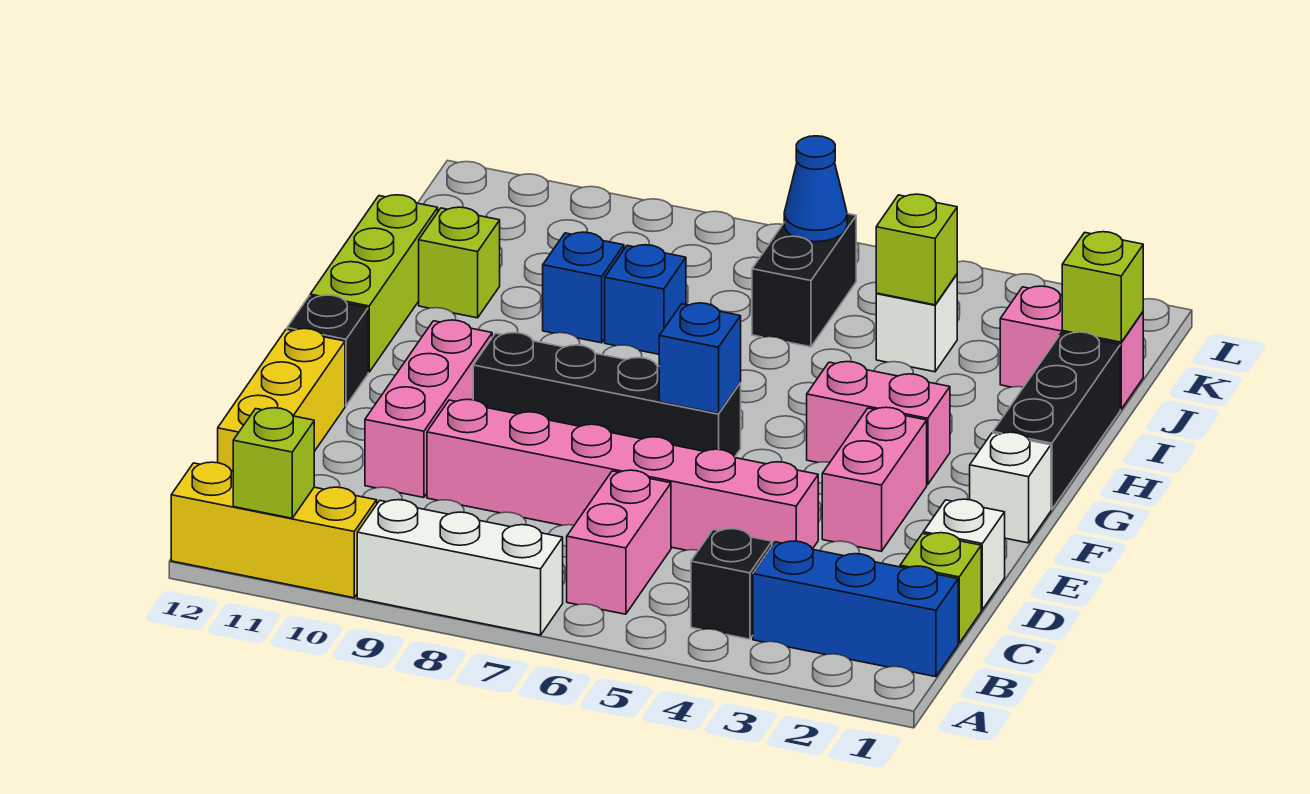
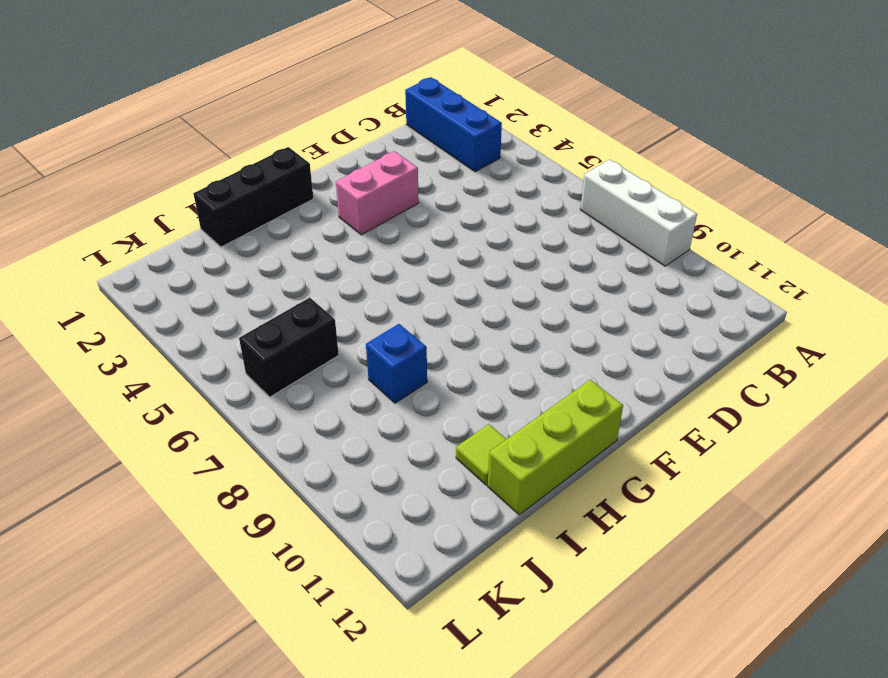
lime tile I11 level 1 -> lime brick I11 level 1
none -> yellow brick A10:A12 level 1
none -> black brick B4 level 1
none -> pink brick B6:C6 level 1

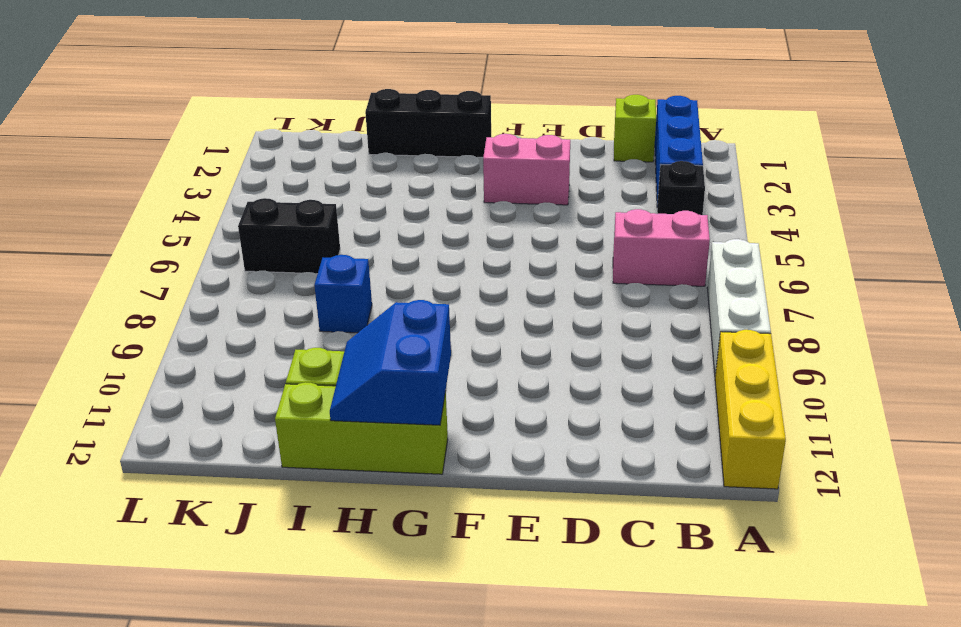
blue slope G11:H12 level 2 top G -> none
none -> yellow brick C12:E12 level 1
none -> white brick D1 level 1
none -> pink brick D4:D9 level 1

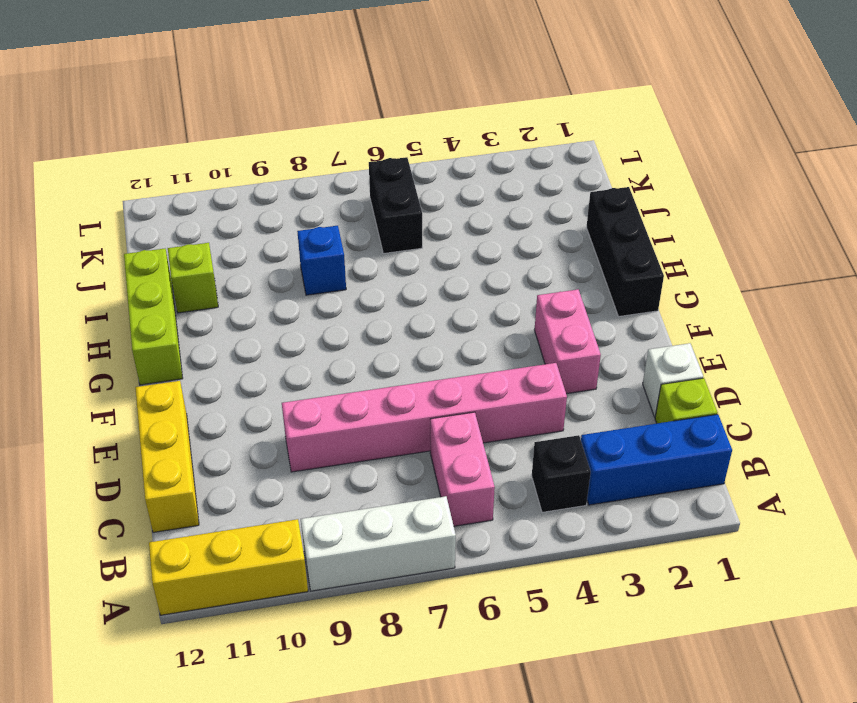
none -> pink brick D10:F10 level 1
none -> white brick F1 level 1
none -> black brick F6:F9 level 1

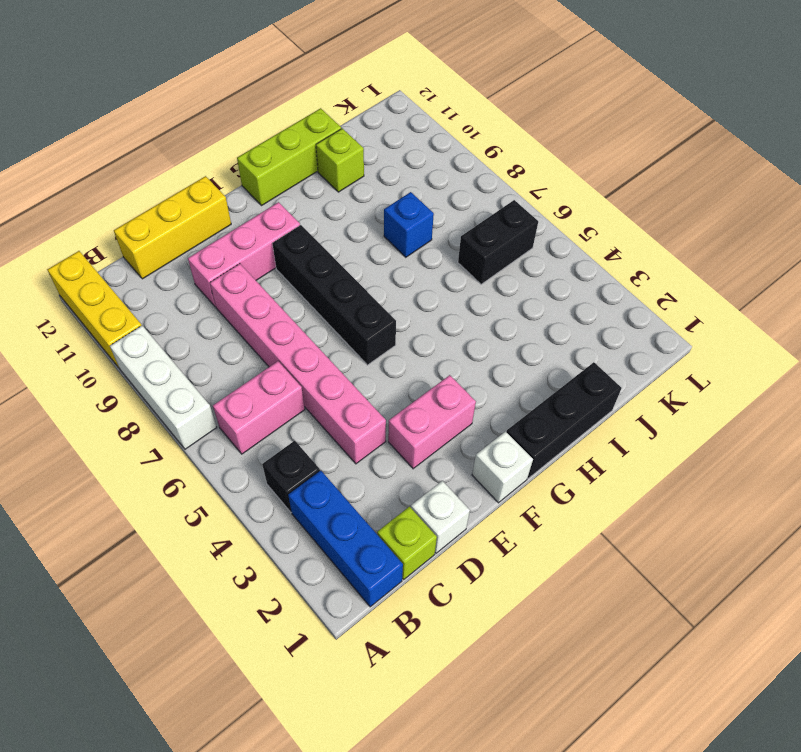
none -> black brick F12 level 1
none -> pink brick G3:G4 level 1
none -> blue brick I9 level 1

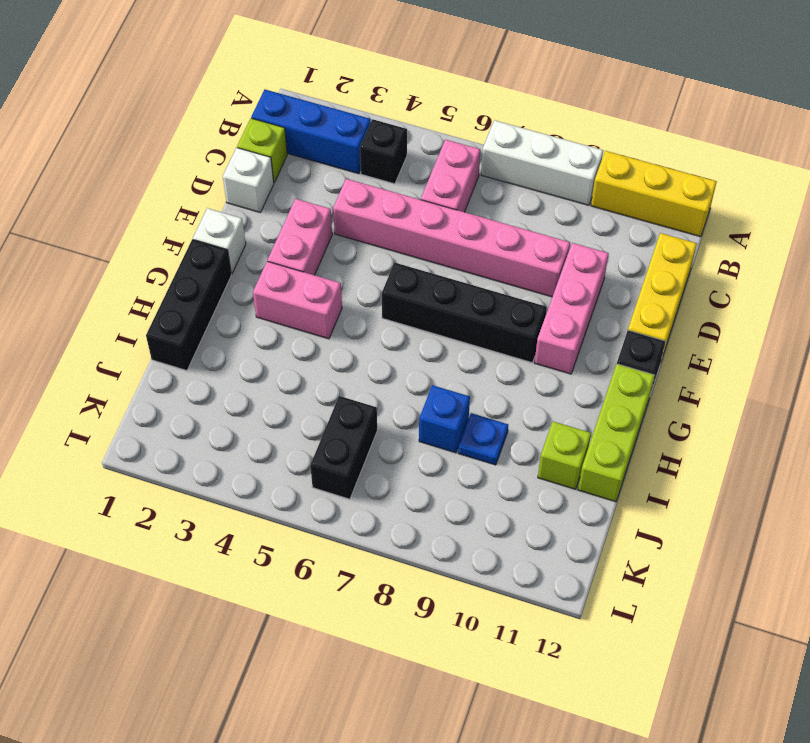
blue plate I9 level 1 -> blue brick I9 level 1
none -> pink brick J1:J2 level 1
none -> white brick J4 level 1
none -> lime brick A11 level 2

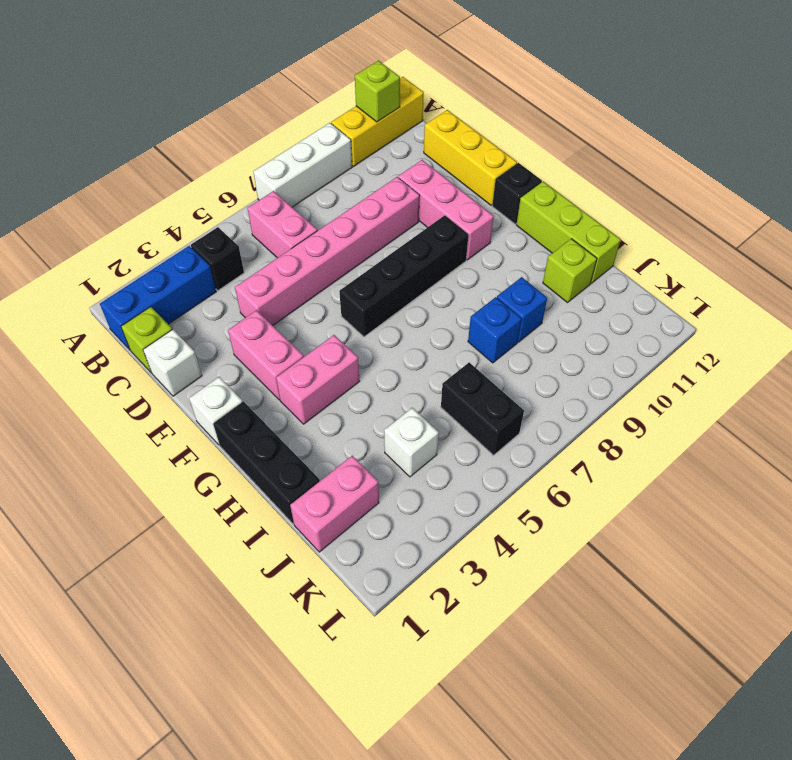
none -> blue brick F6 level 2
none -> lime brick J1 level 2
none -> lime brick J4 level 2

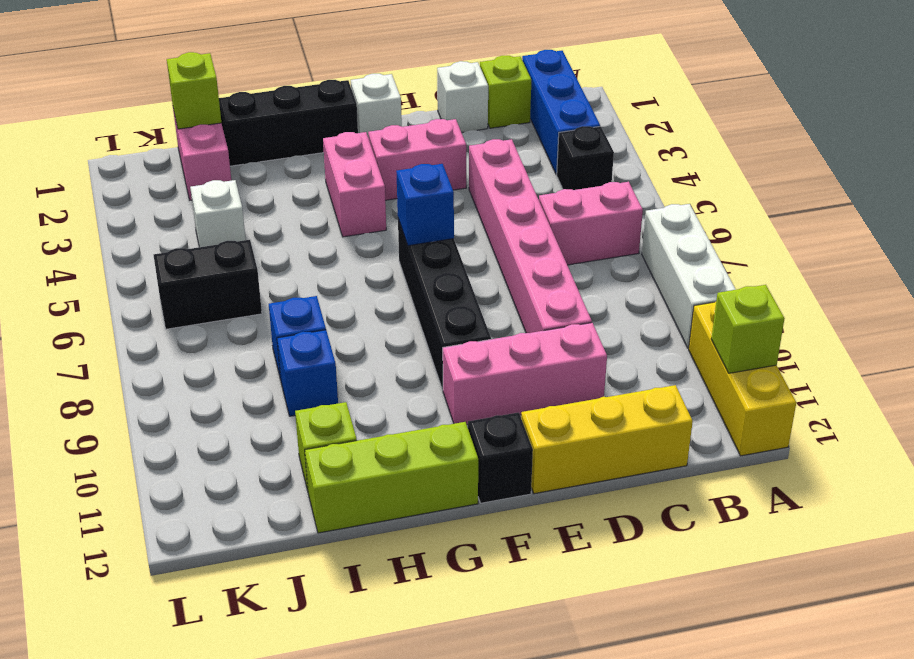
none -> lime brick J4 level 2
none -> blue cone K6 level 2

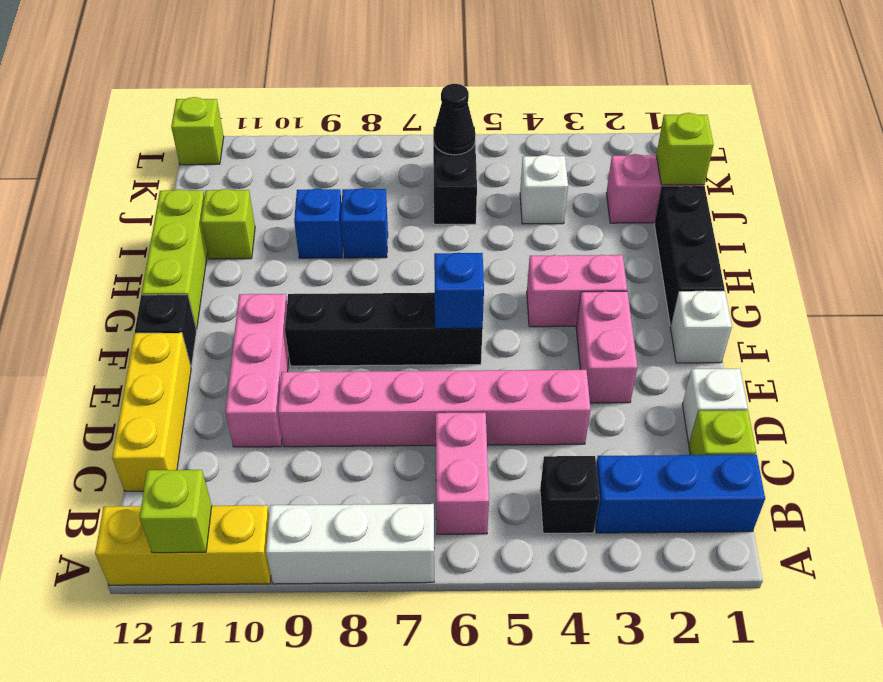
black cone K6 level 2 -> blue cone K6 level 2
lime brick L12 level 1 -> lime brick J4 level 2

